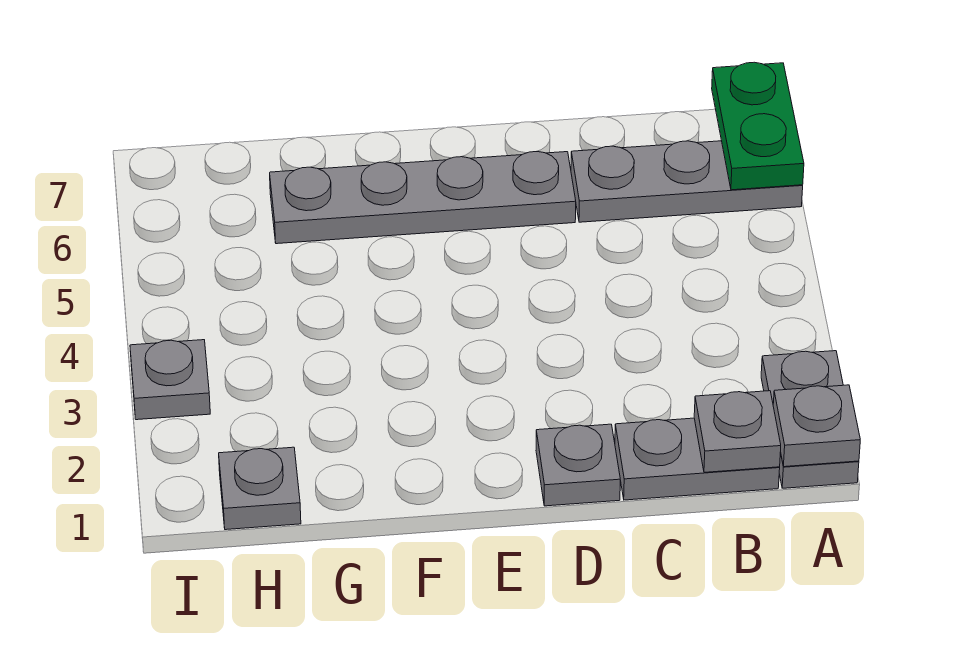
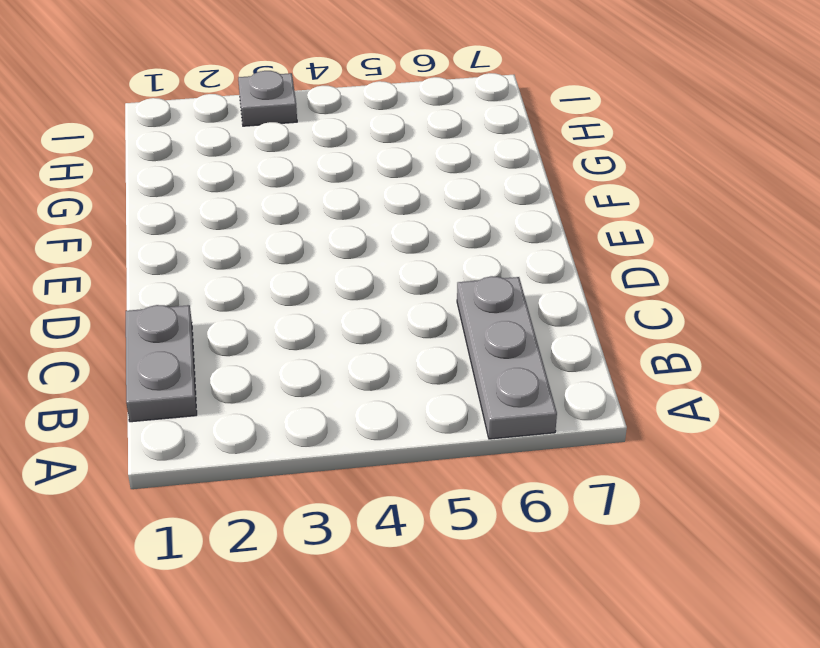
none -> grey plate A1:A2 level 1
none -> grey plate D1 level 1

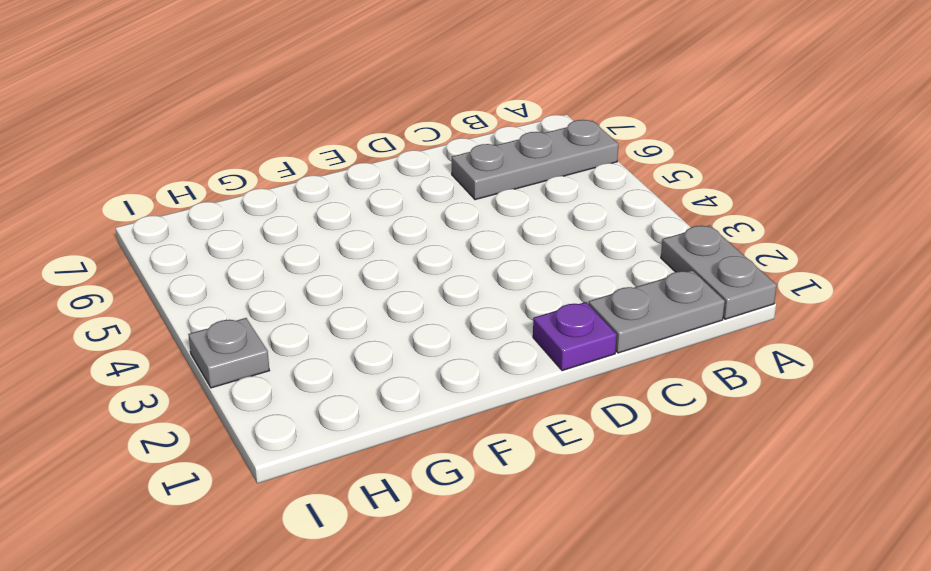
purple plate D1 level 1 -> grey plate D1 level 1
none -> grey plate D6:G6 level 1
none -> grey plate H1 level 1

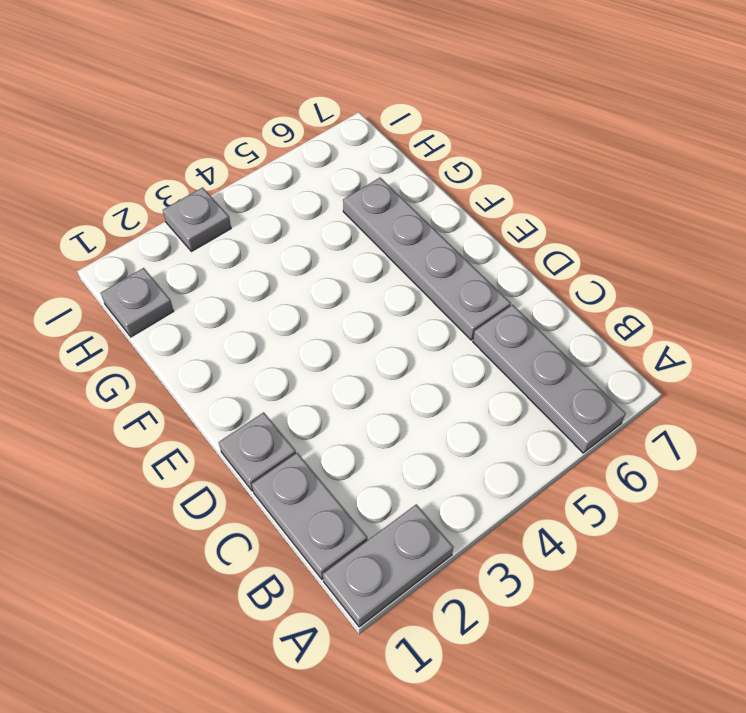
none -> grey plate A1 level 2
none -> green plate A6:A7 level 2

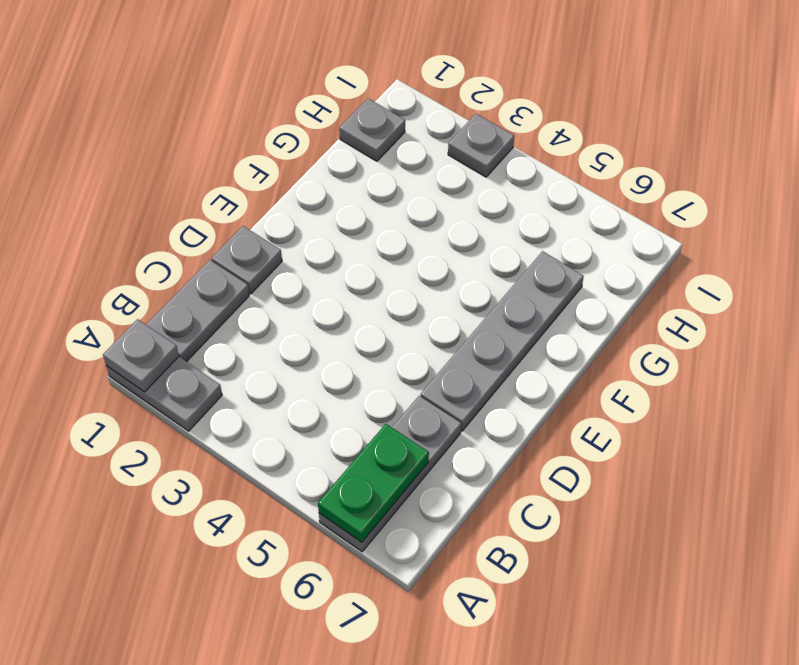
green plate A6:B6 level 2 -> green plate A6:A7 level 2
none -> grey plate B1 level 2

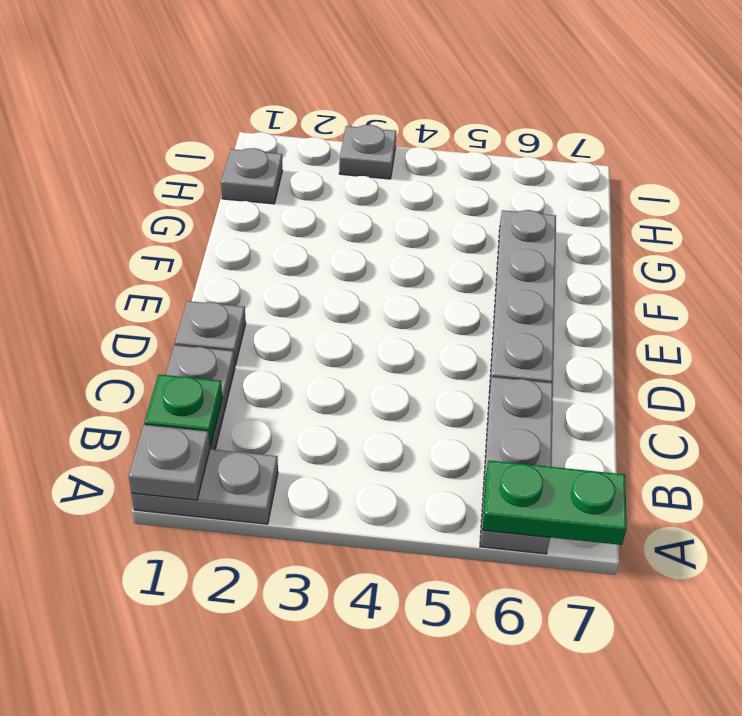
green plate B1 level 2 -> grey plate B1 level 2

